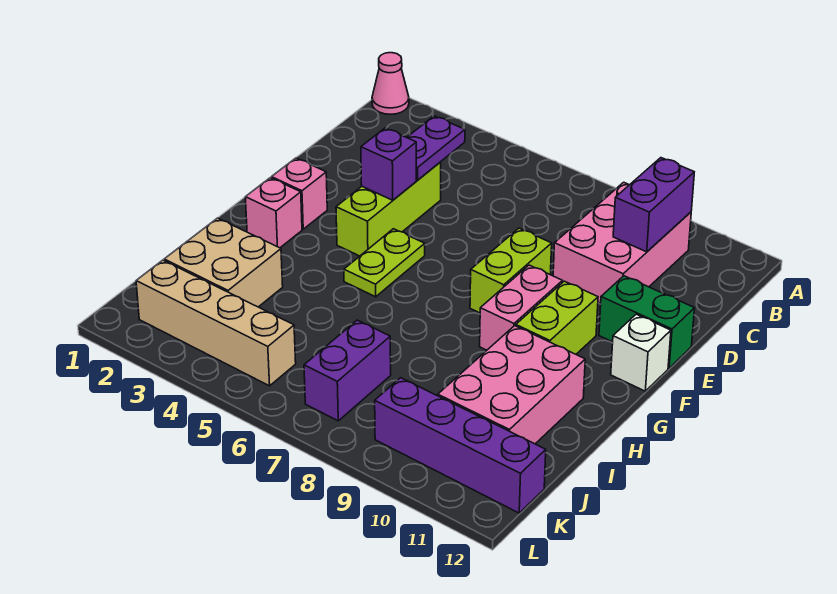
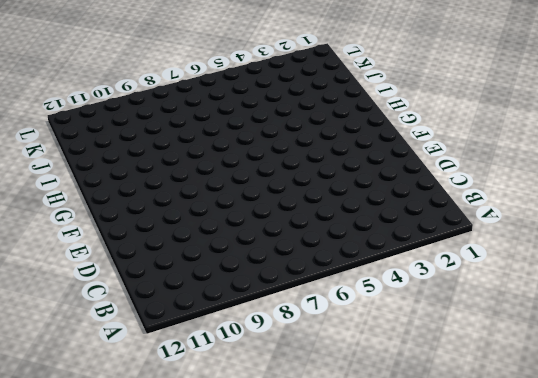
none -> pink cone A1 level 1
none -> pink brick B9:D10 level 1
none -> lime brick D4:F4 level 1

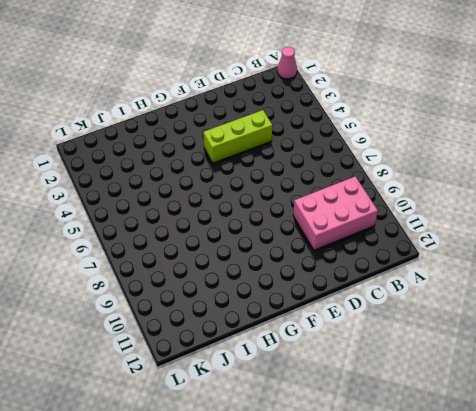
none -> lime brick E8:F8 level 1
none -> green brick E11:E12 level 1
none -> pink brick F2 level 1

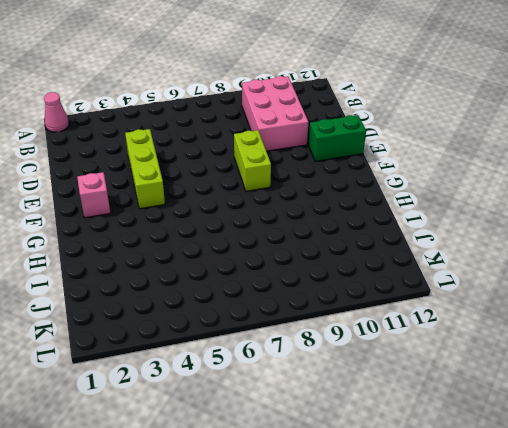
none -> lime plate F5:G5 level 1
none -> pink brick F9:G9 level 1
none -> lime brick F10:G10 level 1

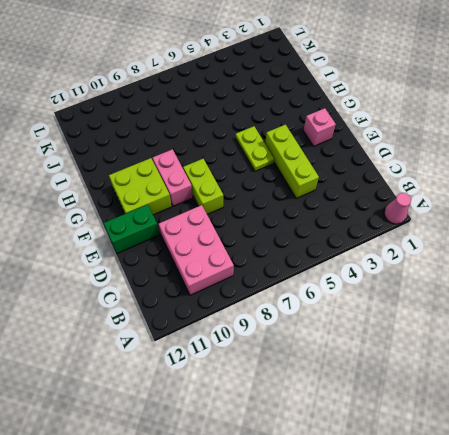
lime brick F10:G11 level 1 -> lime brick F10:G10 level 1
none -> white brick F12 level 1
none -> pink brick G2 level 1
none -> pink brick H10:J11 level 1

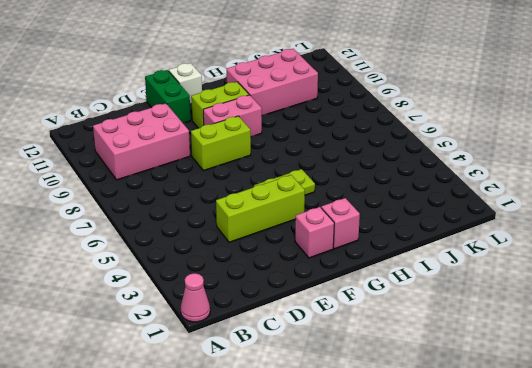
none -> tan brick I2:J3 level 1
none -> purple brick J7:K7 level 1
none -> tan brick K2:K5 level 1

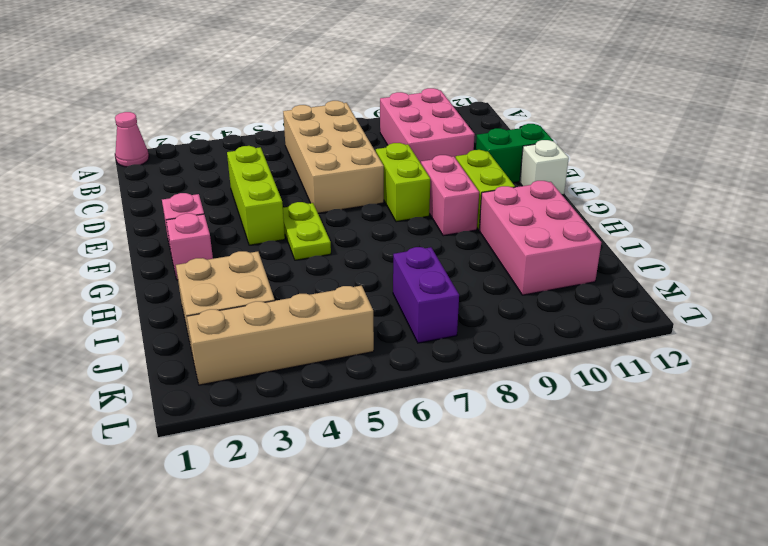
tan brick B6:E7 level 1 -> none
none -> purple brick K9:K12 level 1
none -> purple brick B10:C10 level 2
none -> purple plate C4:D4 level 2

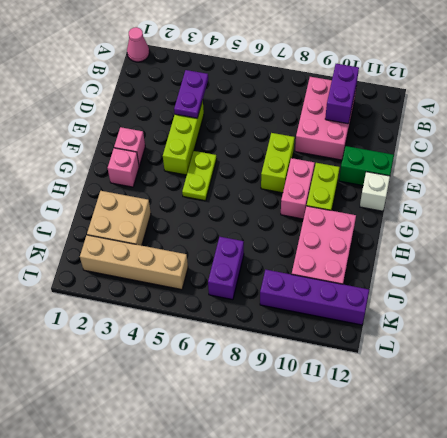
none -> purple brick E4 level 2

